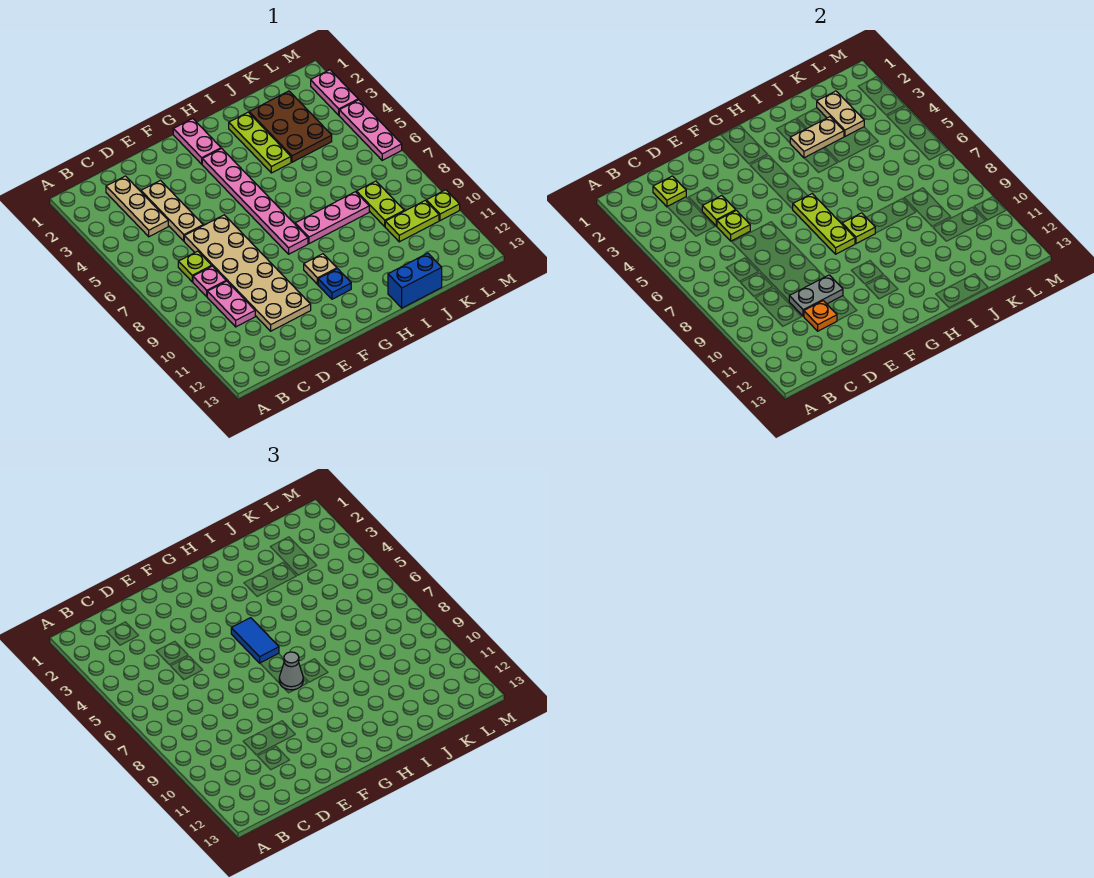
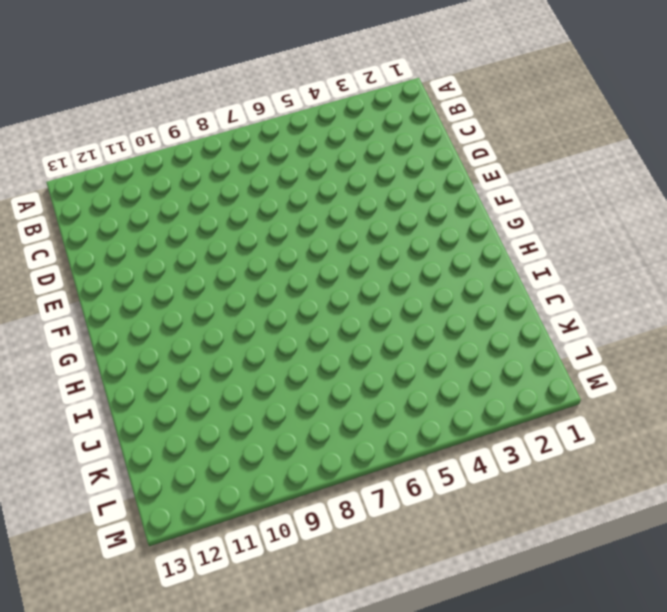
none -> tan plate C2:C4 level 1
none -> lime plate C7 level 1
none -> pink plate C8 level 1
none -> pink plate C9:C10 level 1

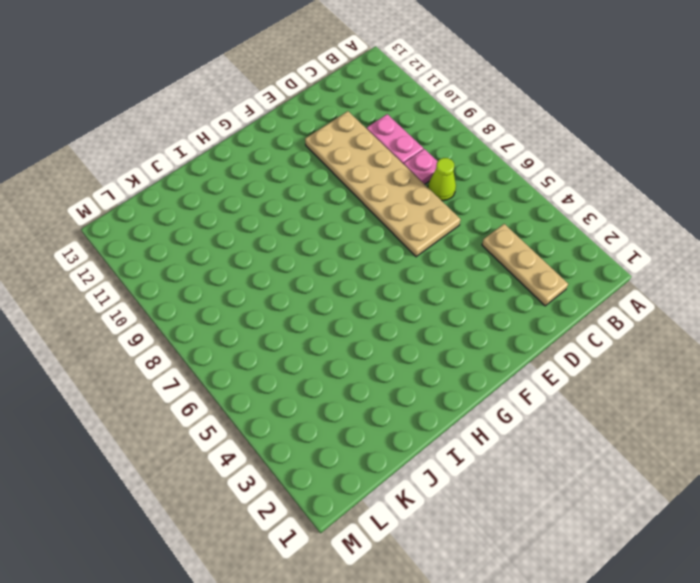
lime cone C7 level 1 -> lime plate C7 level 1
none -> tan plate D3:D5 level 1
none -> pink plate G1:G2 level 1
none -> pink plate G3:G8 level 1
none -> tan plate G10 level 1

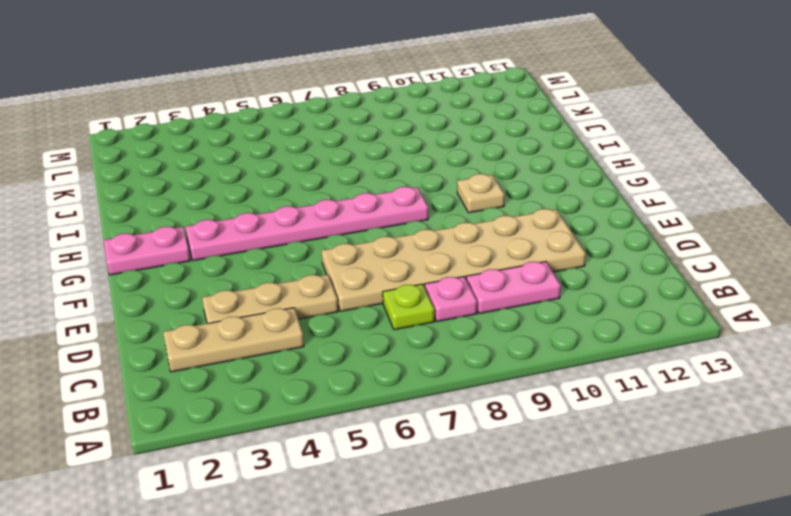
none -> blue plate G11 level 1
none -> pink plate H8:J8 level 1
none -> lime plate I2:I4 level 1
none -> blue brick I13:J13 level 1

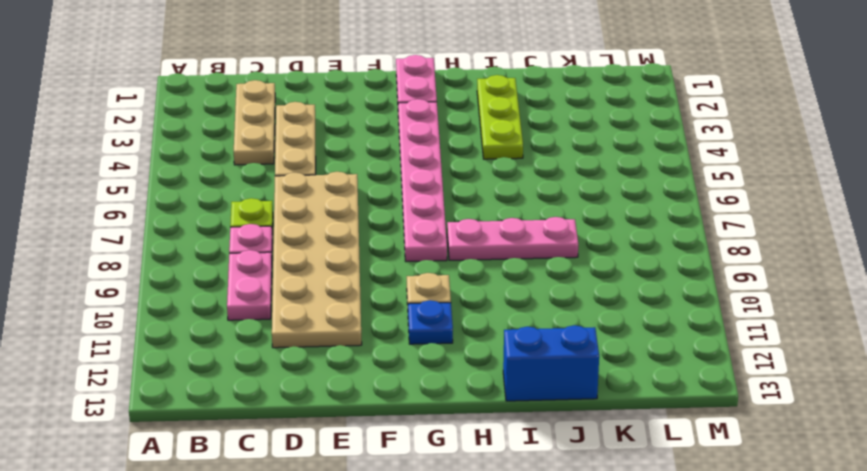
none -> brown plate J2:K4 level 1
none -> lime plate K8:K9 level 1
none -> lime plate K10:L10 level 1
none -> pink plate M2:M3 level 1

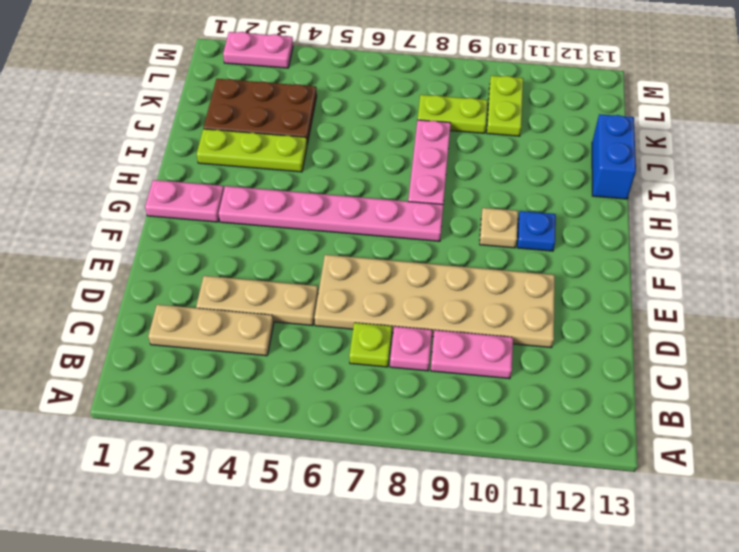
none -> pink plate M4:M6 level 1
none -> lime plate M10 level 1
none -> lime plate C2 level 2
none -> lime plate D4 level 2

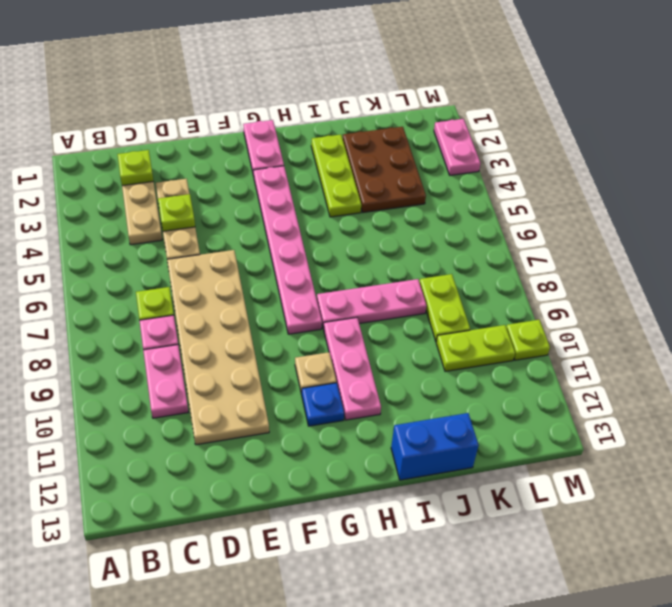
pink plate H9:H11 level 1 -> pink plate M4:M6 level 1
none -> lime plate D5 level 2
none -> grey plate D10:E10 level 2
none -> orange plate D11 level 2
none -> lime plate G6:G8 level 2

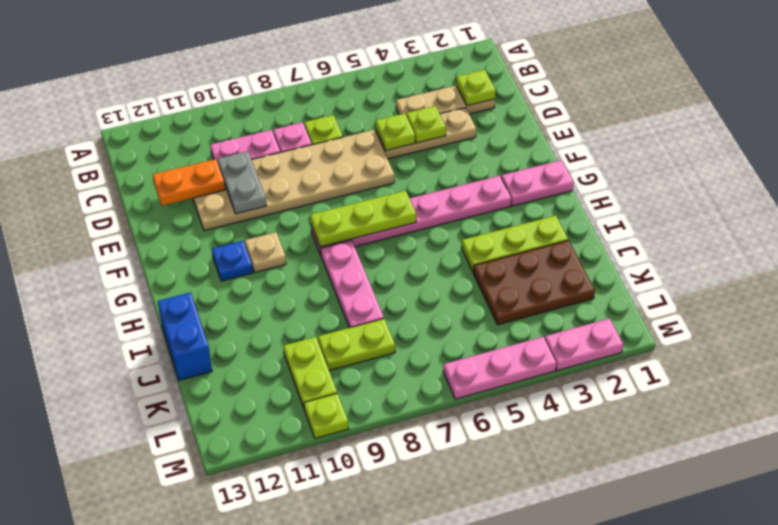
orange plate D11:D12 level 2 -> orange plate D11 level 2
none -> lime plate H8 level 2
none -> tan plate I3:J3 level 2
none -> tan plate K2:K3 level 2
none -> blue tile G5:G6 level 3

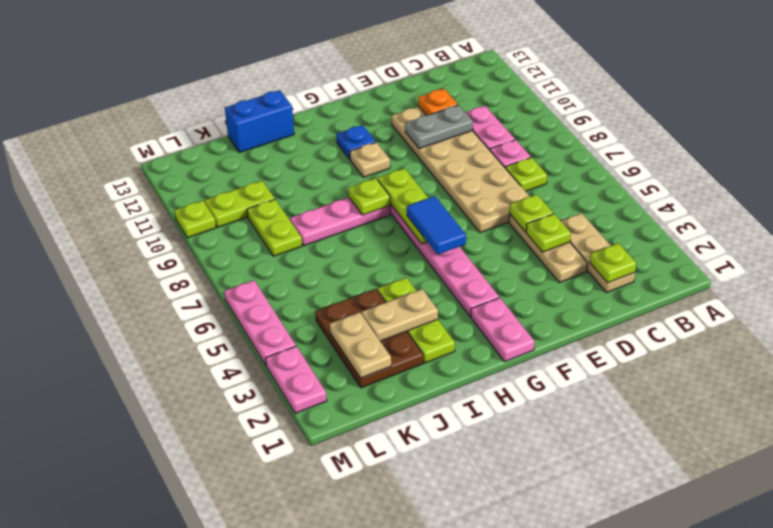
none -> grey cone G8 level 3

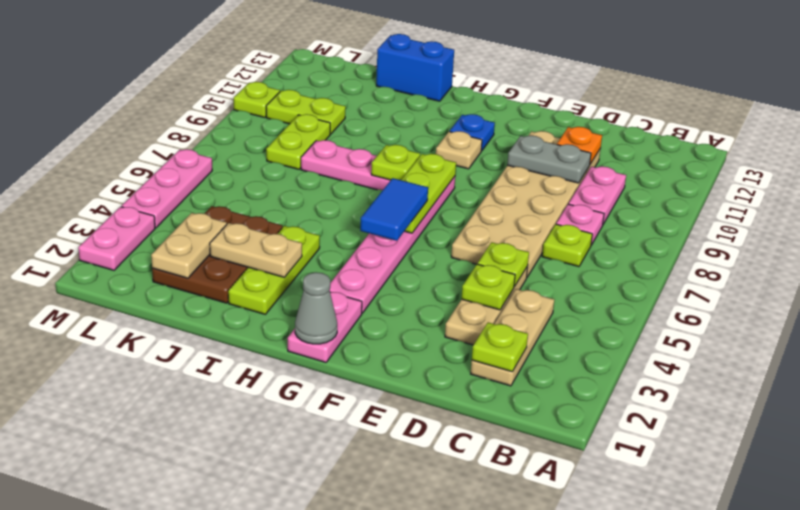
grey cone G1 level 2 -> grey cone G8 level 3

